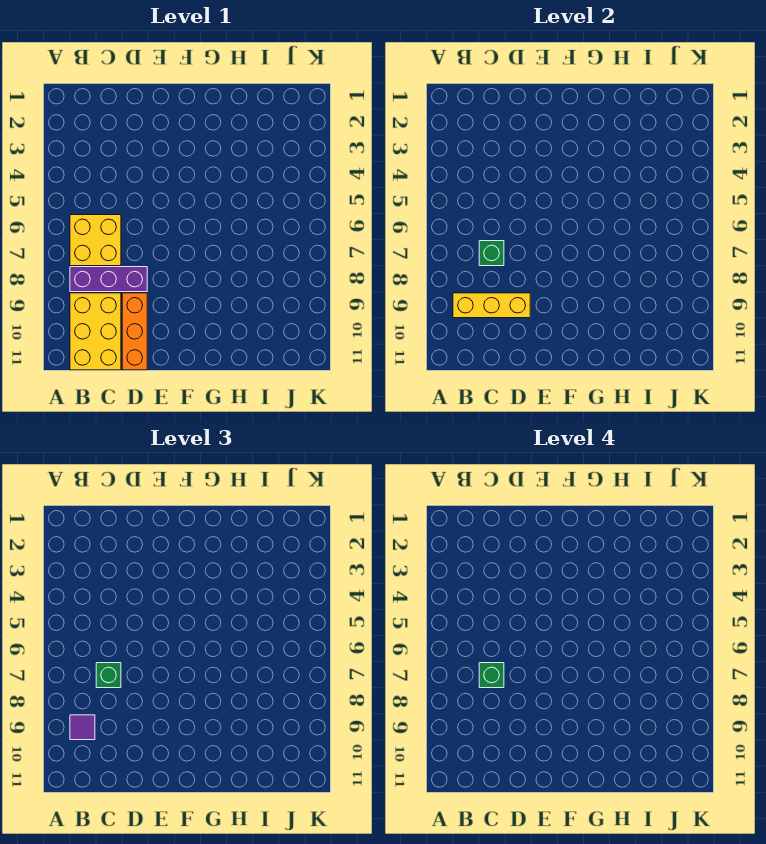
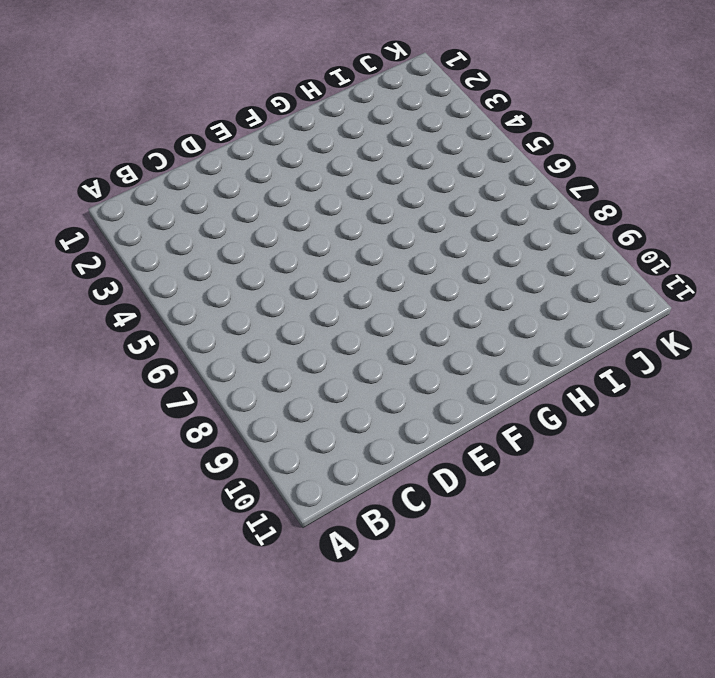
none -> yellow brick B6:C7 level 1
none -> purple brick B8:D8 level 1

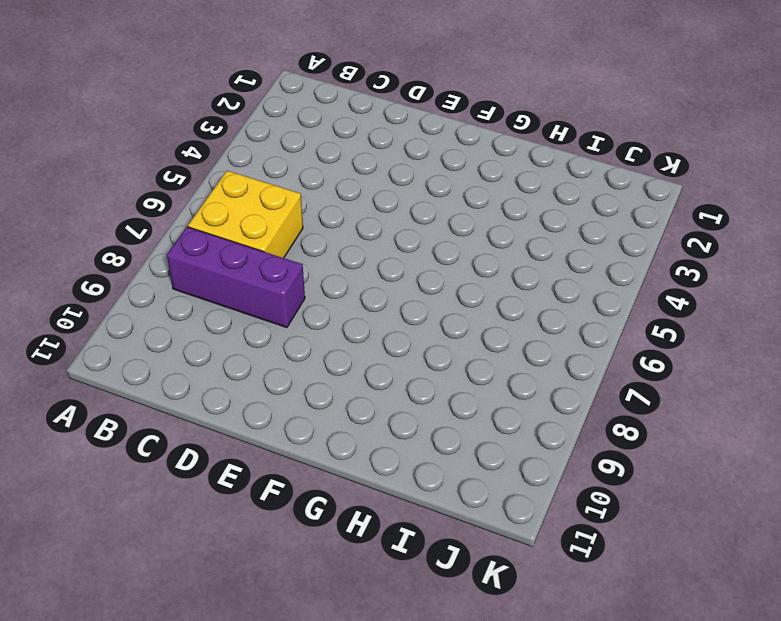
none -> yellow brick B9:C11 level 1
none -> orange brick D9:D11 level 1

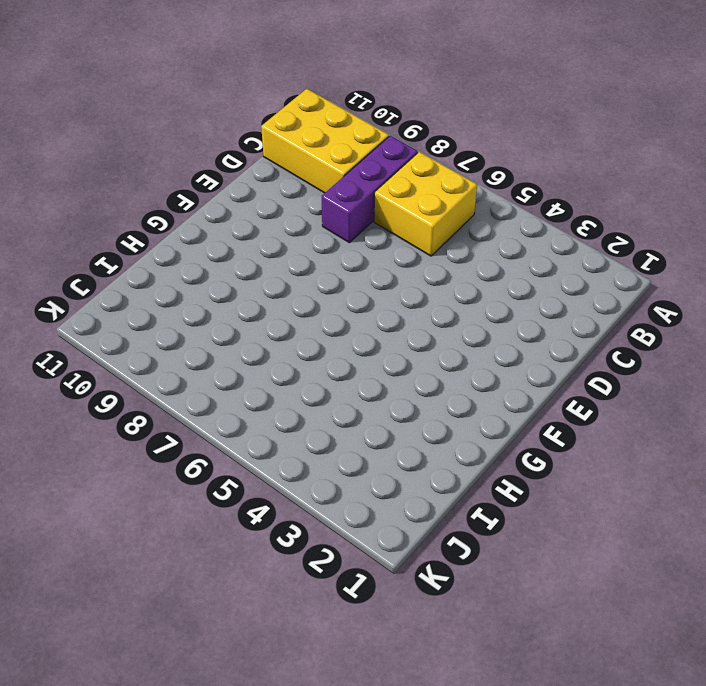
none -> orange brick D9:D11 level 1
none -> yellow brick B9:D9 level 2

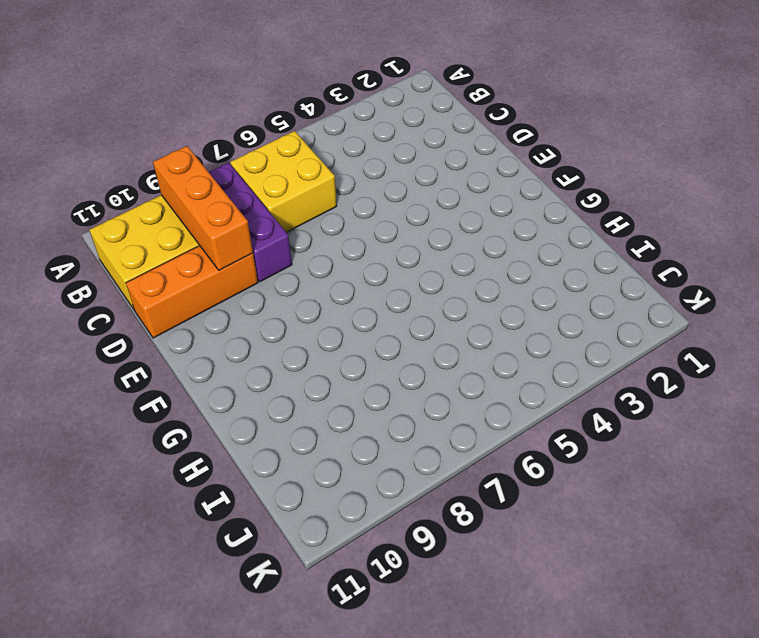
orange brick B9:D9 level 2 -> yellow brick B9:D9 level 2
none -> green brick C7 level 2
none -> purple tile B9 level 3

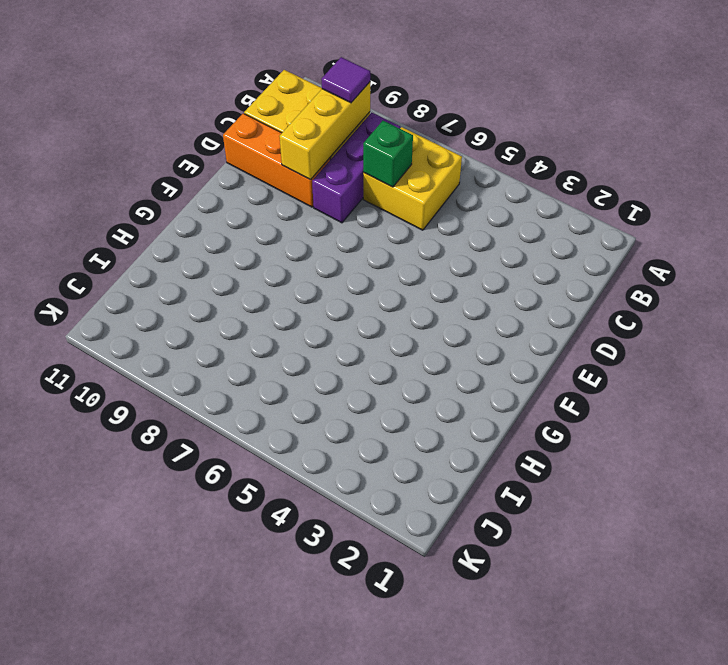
none -> green brick C7 level 3
none -> green brick C7 level 4

